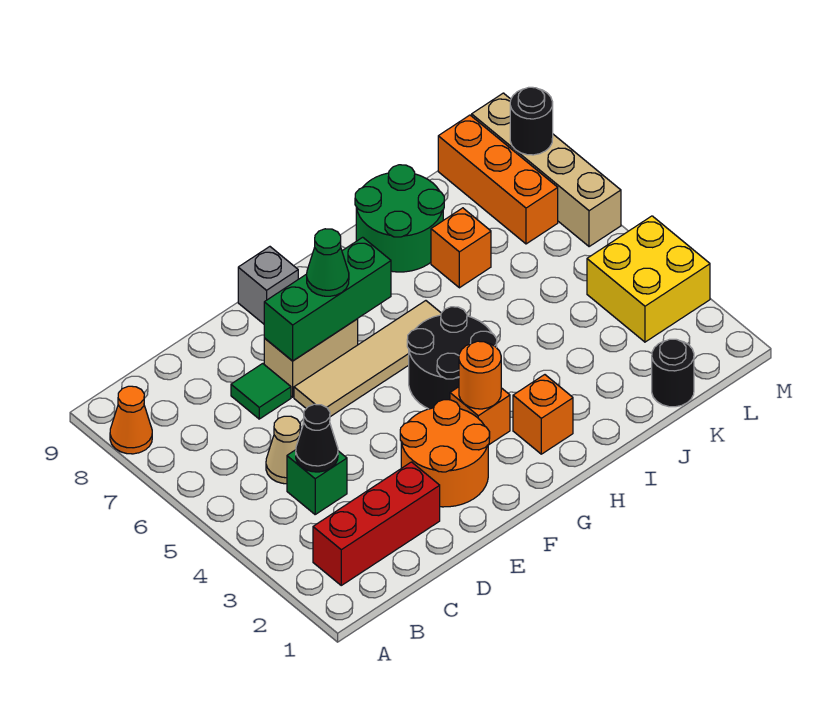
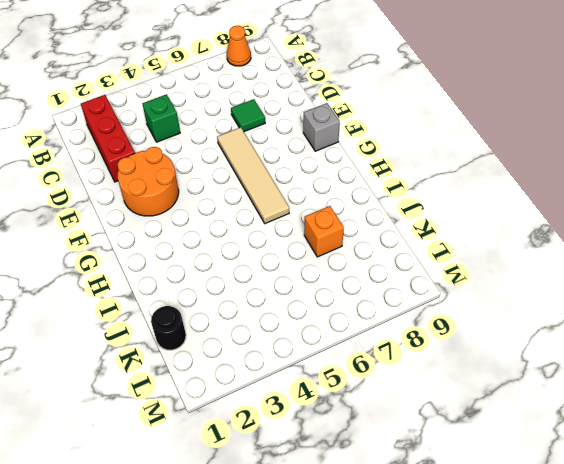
none -> tan cone C5 level 1
none -> tan brick E7:F7 level 1
none -> orange brick G3 level 1

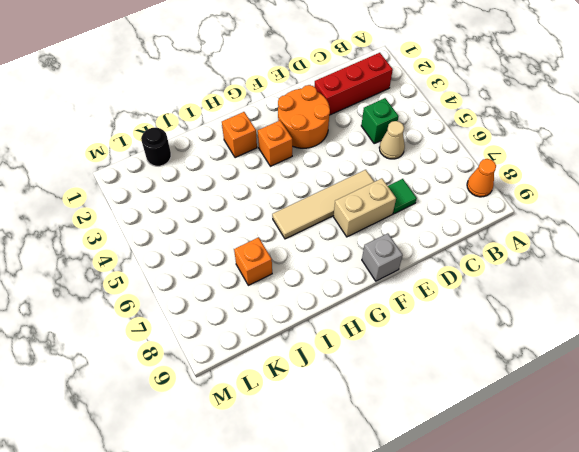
none -> black round brick G4:H5 level 1
none -> green round brick I8:J9 level 1
none -> yellow brick L3:M4 level 1

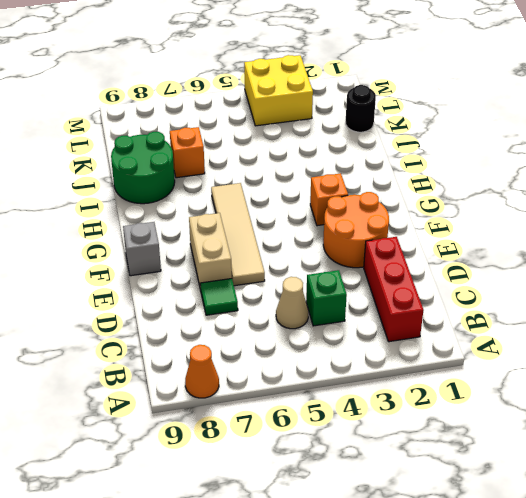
none -> black round brick G4:H5 level 1
none -> orange brick H2 level 1
none -> orange brick L7:L9 level 1

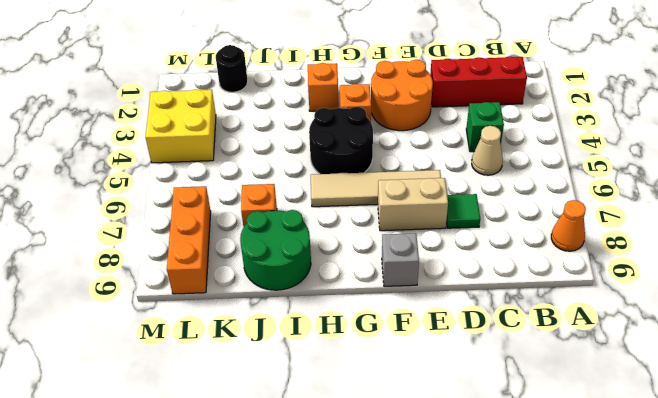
none -> tan brick M6:M9 level 1
none -> black cone C4 level 2
none -> green brick E7:G7 level 2

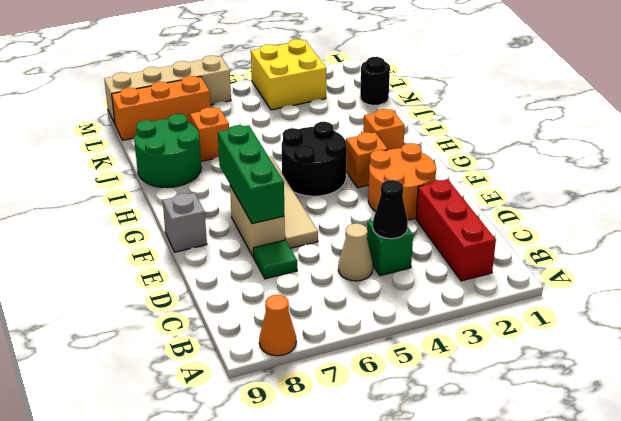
none -> orange round brick G3 level 2
none -> black round brick M8 level 2
none -> green cone F7 level 3

